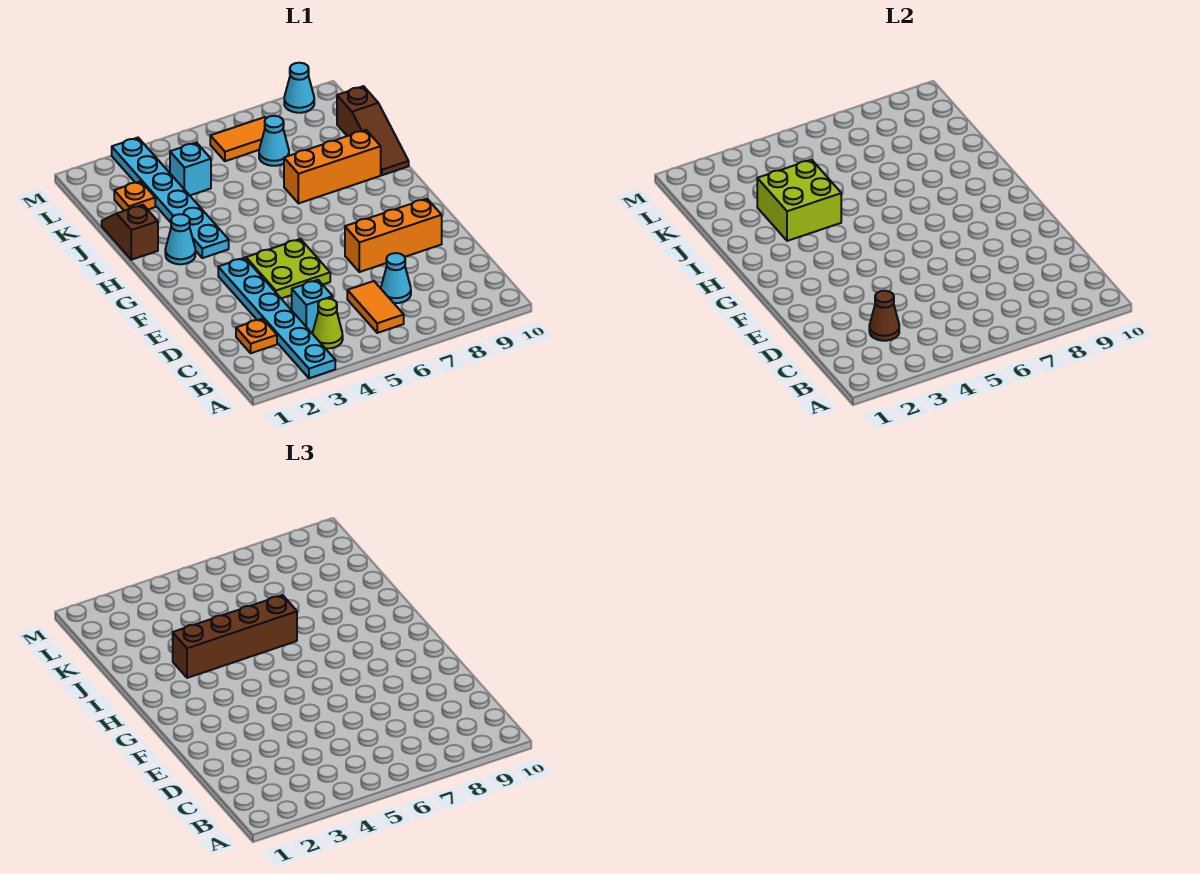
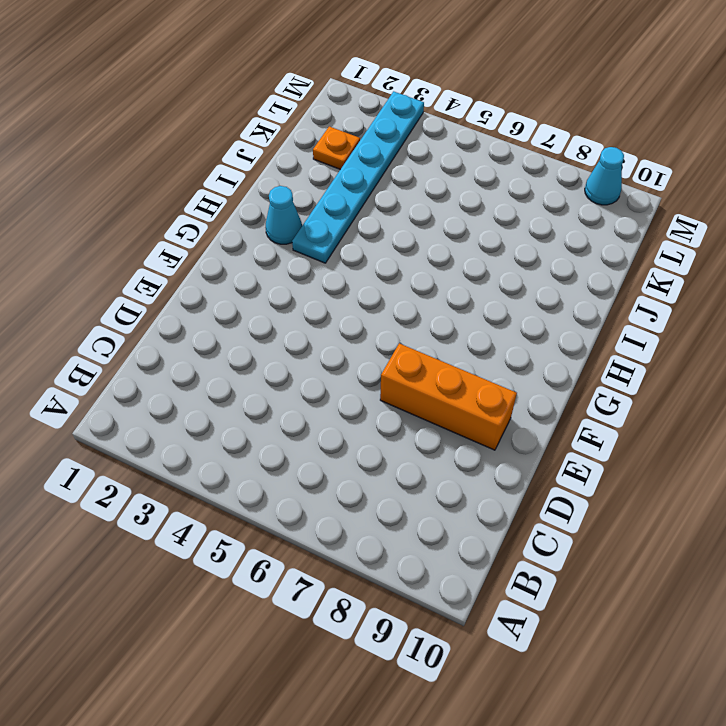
none -> cyan plate A3:F3 level 1
none -> lime cone B4 level 1
none -> orange tile B6:C6 level 1

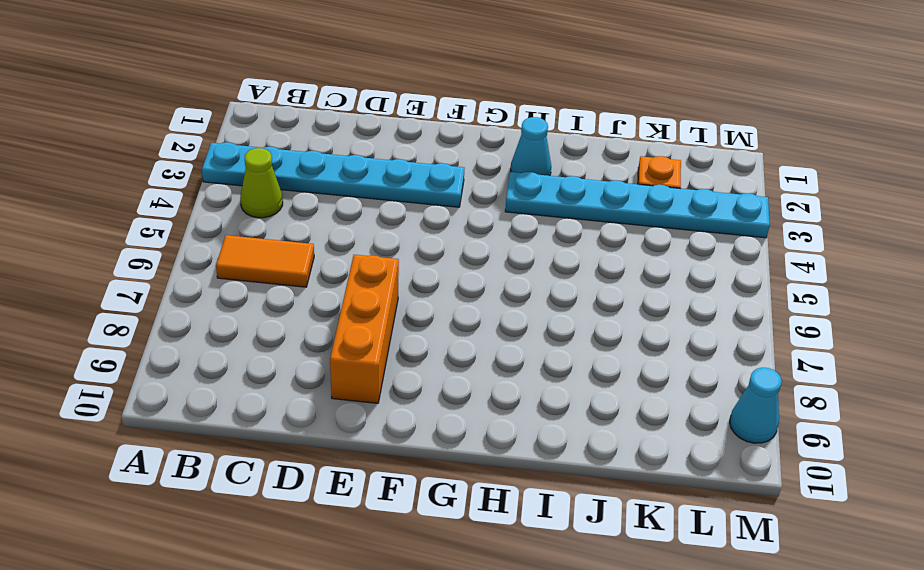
none -> orange plate C2 level 1
none -> cyan brick C4 level 1
none -> cyan cone C7 level 1

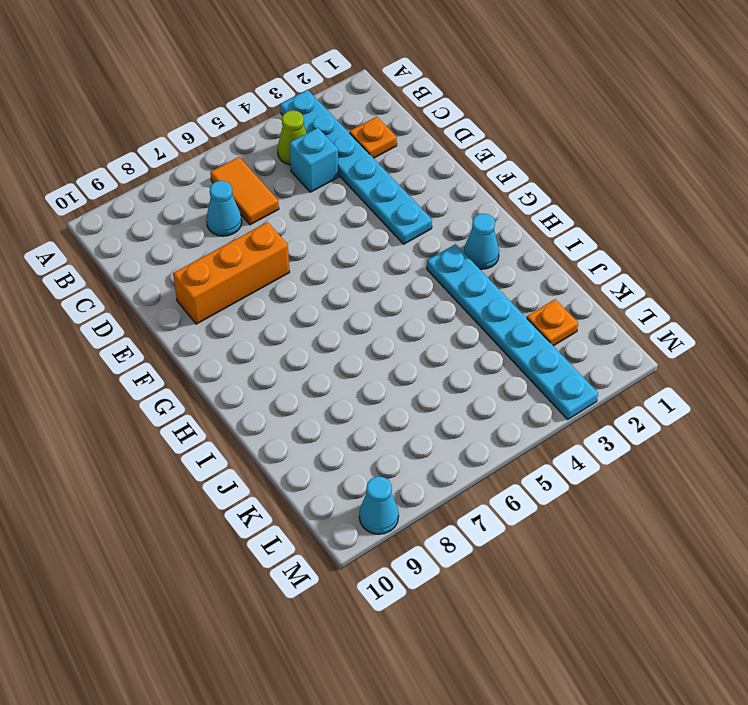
none -> lime plate E4:F5 level 1
none -> brown slope I1:J1 level 1 top I
none -> orange brick I7:I9 level 1

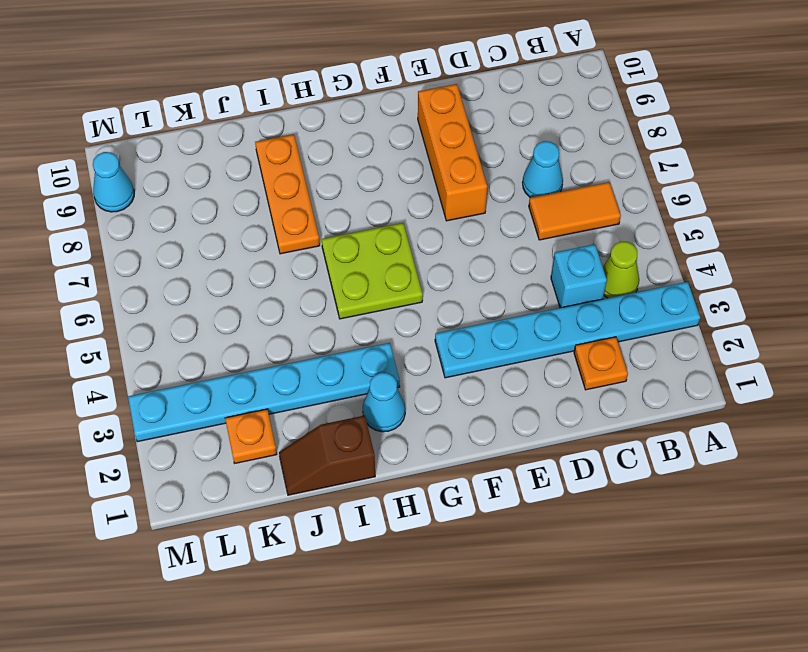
lime plate G5:H6 level 1 -> lime plate E4:F5 level 1
orange plate I7:I9 level 1 -> orange brick I7:I9 level 1
none -> brown slope I10:K10 level 1 top K
none -> cyan brick K4 level 1
none -> cyan cone K7 level 1

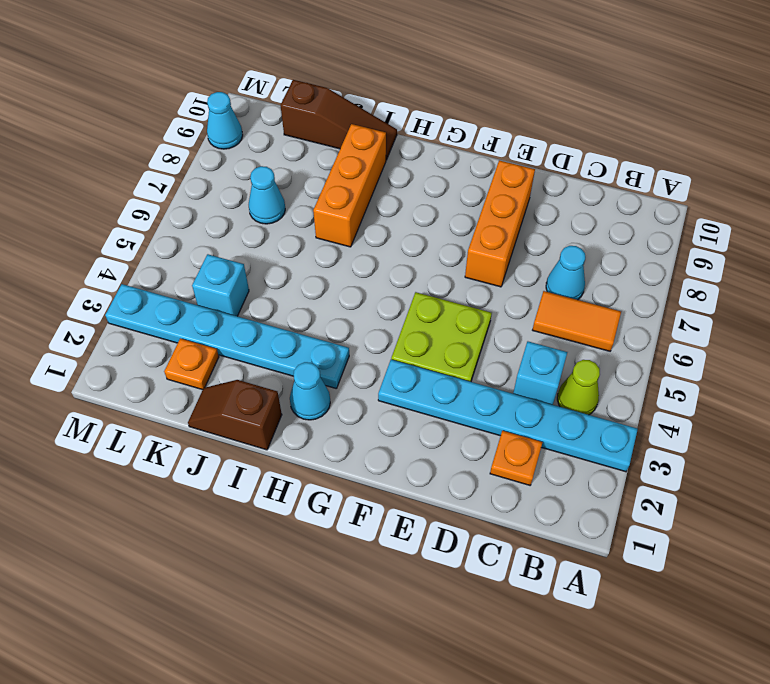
none -> orange tile L6:L7 level 1
none -> brown cone C3 level 2
none -> lime brick I3:J4 level 2

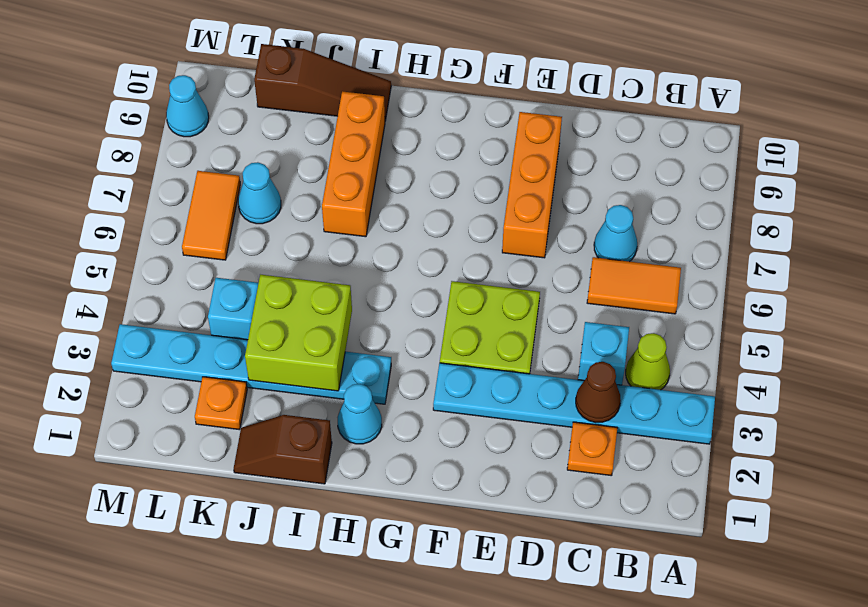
none -> brown brick I3:I6 level 3

